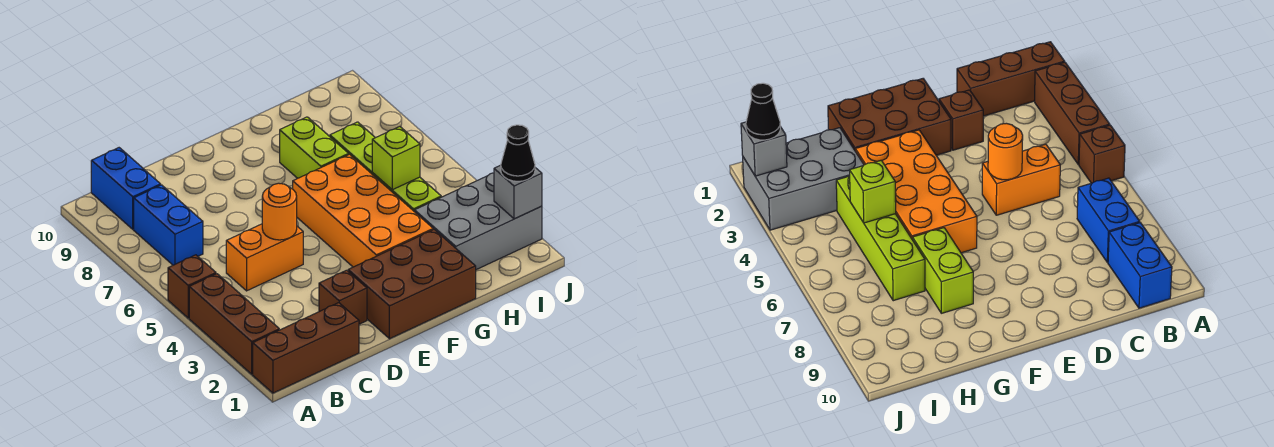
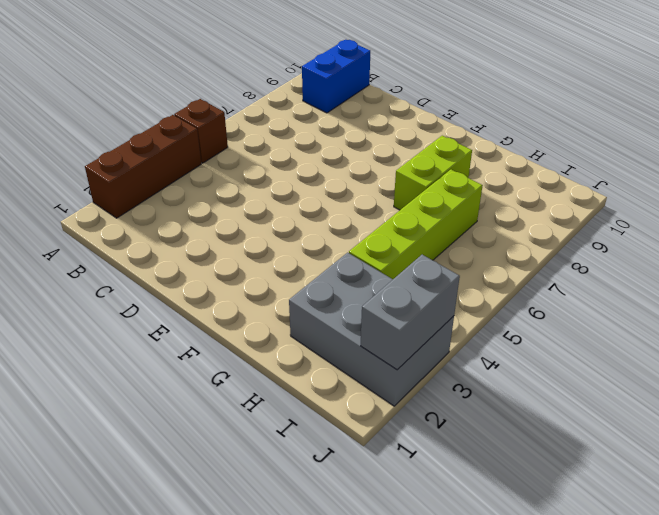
grey brick J2:J3 level 2 -> grey brick J2 level 2
none -> brown brick A1:C1 level 1
none -> blue brick B7:B8 level 1
none -> orange brick C5:D5 level 1

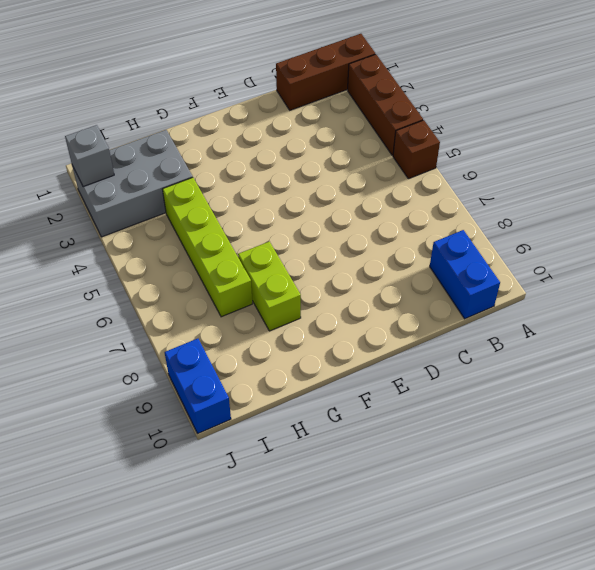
blue brick J9:J10 level 1 -> blue brick B7:B8 level 1
none -> orange brick C5:D5 level 1
none -> brown brick D2 level 1
none -> brown brick E1:G2 level 1

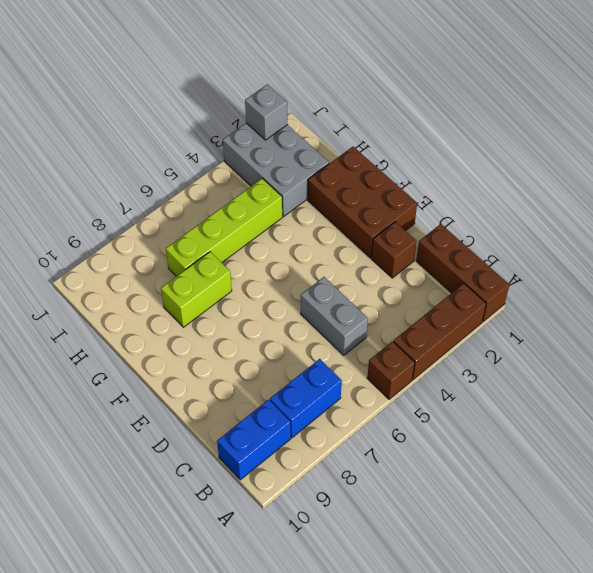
grey brick C5:D5 level 1 -> orange brick C5:D5 level 1
none -> orange brick F3:G6 level 1
none -> orange round brick D5 level 2
none -> lime brick H5 level 2

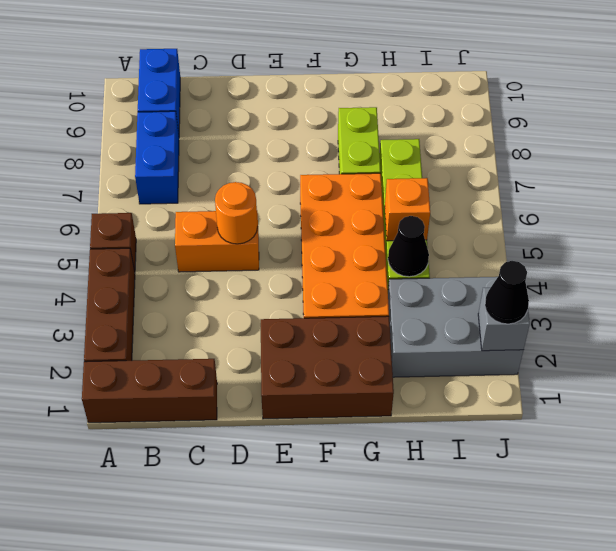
black cone H4 level 2 -> none
orange brick H5 level 2 -> lime brick H5 level 2
none -> brown brick D2 level 1

